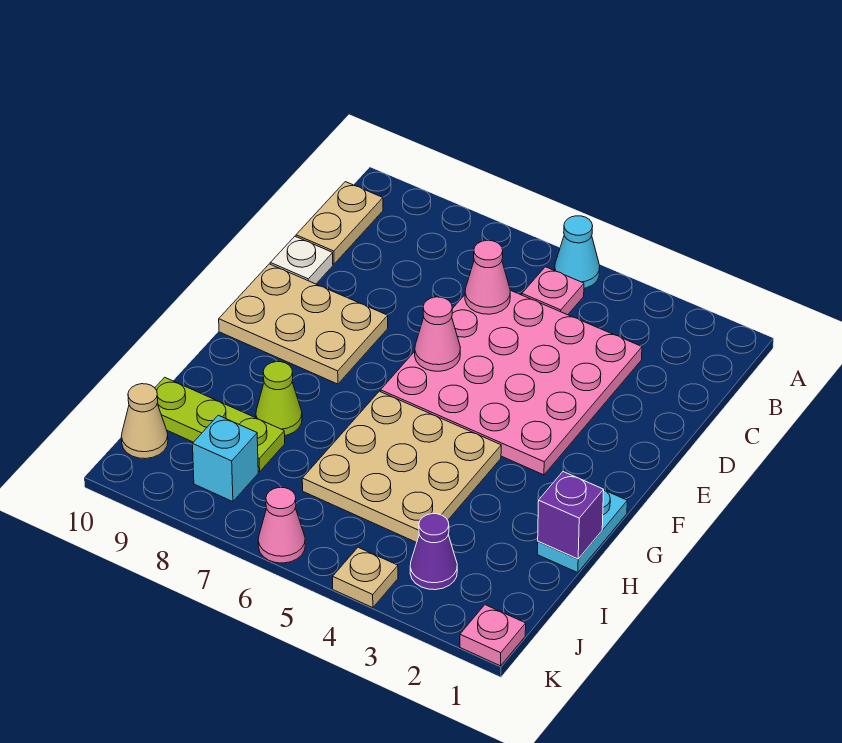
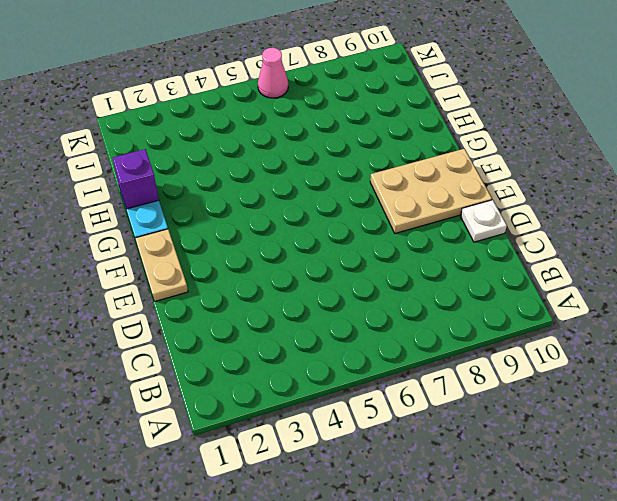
tan plate E1:F1 level 1 -> tan plate B10:C10 level 1
none -> cyan cone A5 level 1
none -> pink plate B5 level 1
none -> pink plate C3:F6 level 1

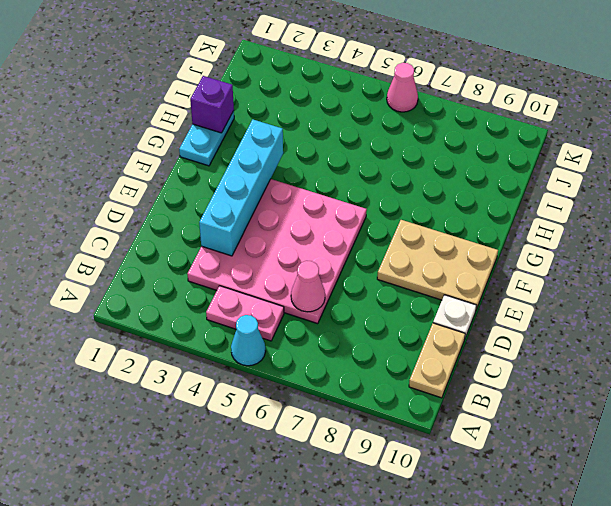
pink plate B4:B5 level 1 -> pink plate B5 level 1
cyan brick D3:G3 level 2 -> none
none -> tan plate G4:I6 level 1
none -> lime cone H8 level 1
none -> lime plate I8:I10 level 1

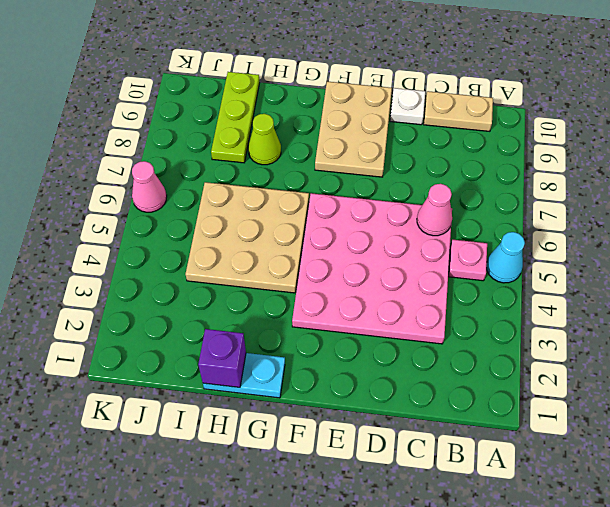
none -> purple cone J3 level 1
none -> cyan brick J8 level 1
none -> tan cone J10 level 1

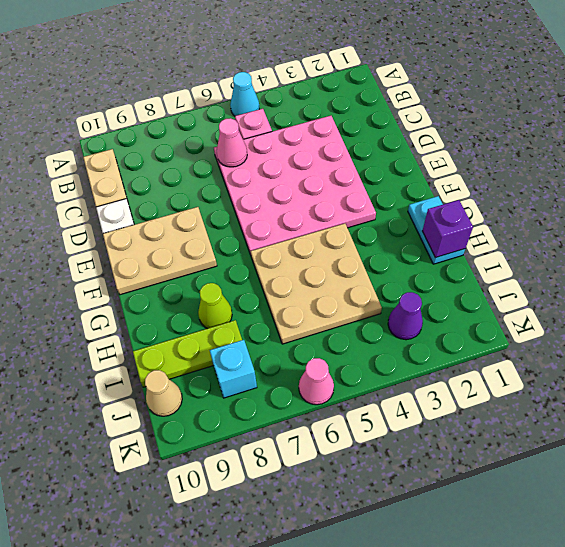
none -> pink plate K1 level 1
none -> tan plate K4 level 1
none -> pink cone E6 level 2

